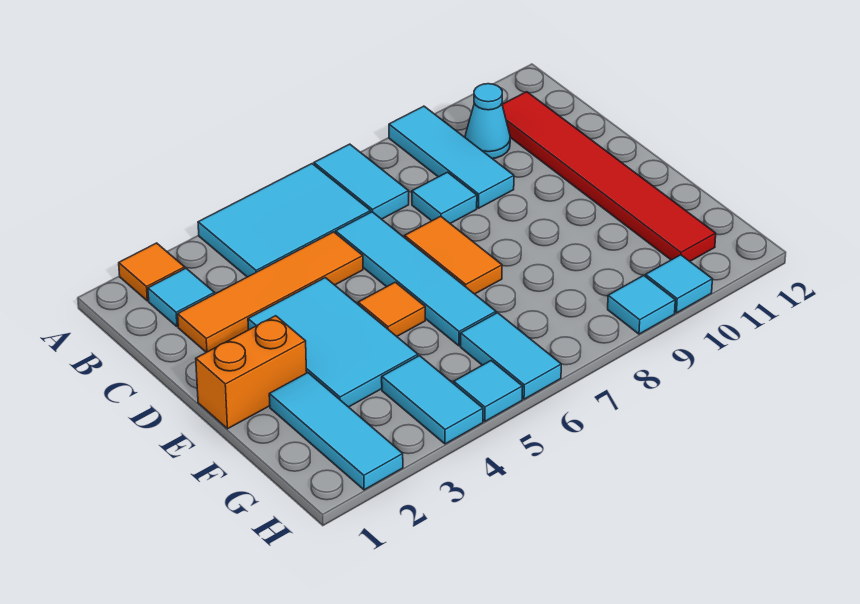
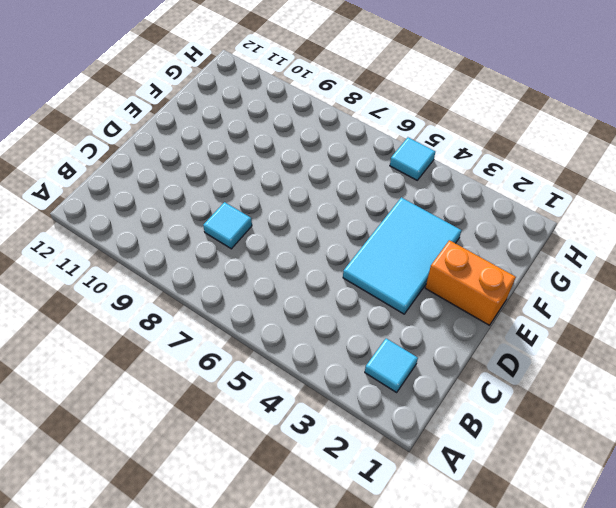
none -> orange tile A2 level 1
none -> cyan tile A4:B6 level 1
none -> cyan tile A7:B7 level 1

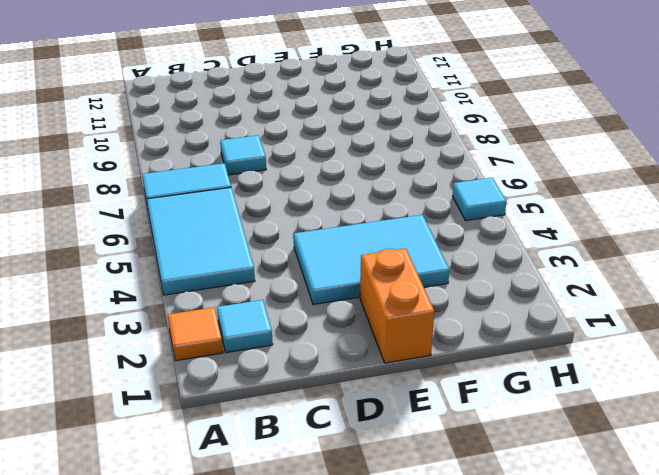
none -> cyan tile A9:C9 level 1
none -> cyan cone B10 level 1
none -> red tile B11:G11 level 1

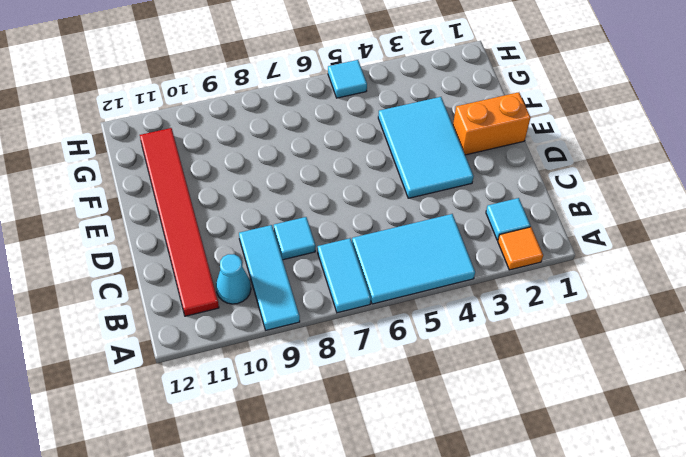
none -> orange tile C2:C5 level 1
none -> cyan tile C6:F6 level 1
none -> orange tile D7:E7 level 1

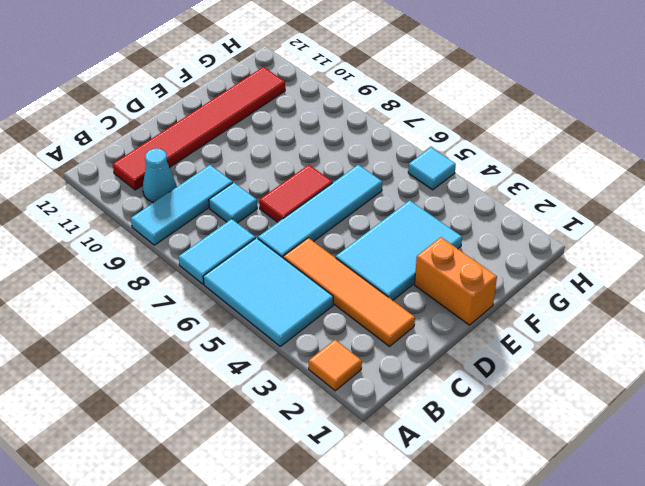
red tile D7:E7 level 1 -> orange tile D7:E7 level 1
none -> cyan tile B2 level 1
none -> orange tile E5 level 1
none -> cyan tile F2:H2 level 1

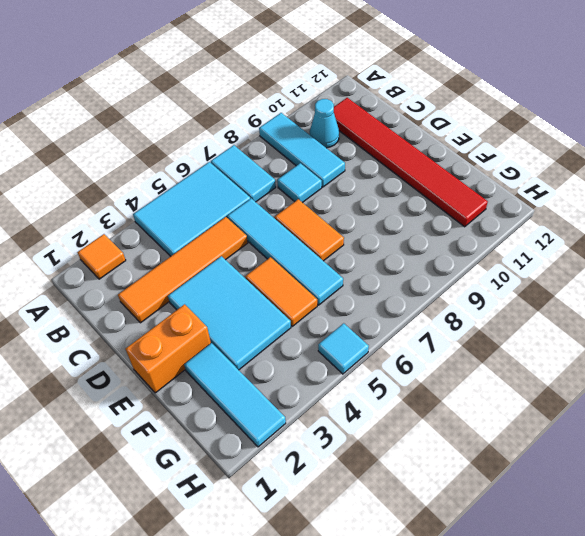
orange tile E5:F5 level 1 -> orange tile E5 level 1
none -> cyan tile B2 level 1
none -> cyan tile G4:H4 level 1
none -> cyan tile G6:H6 level 1

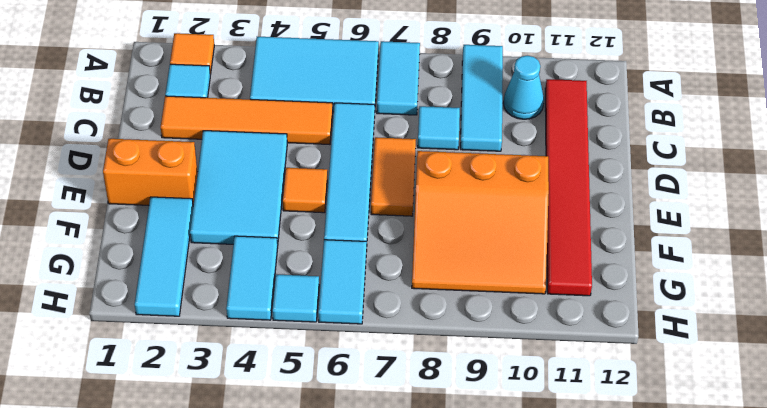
orange slope E8:G10 level 1 top E -> none
none -> cyan tile H9 level 1
none -> cyan tile H10 level 1

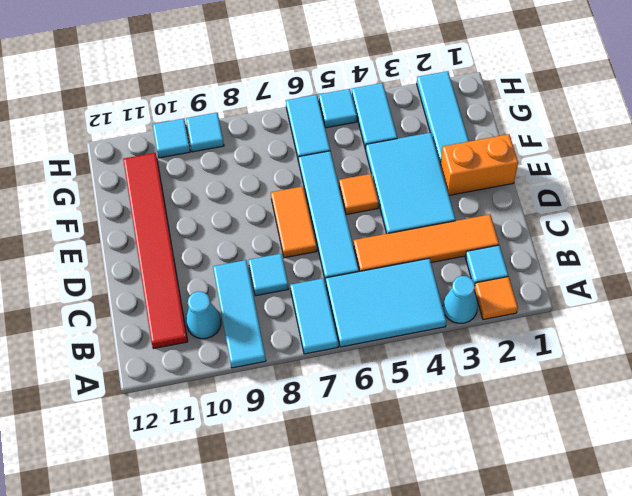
cyan cone A3 level 1 -> none

